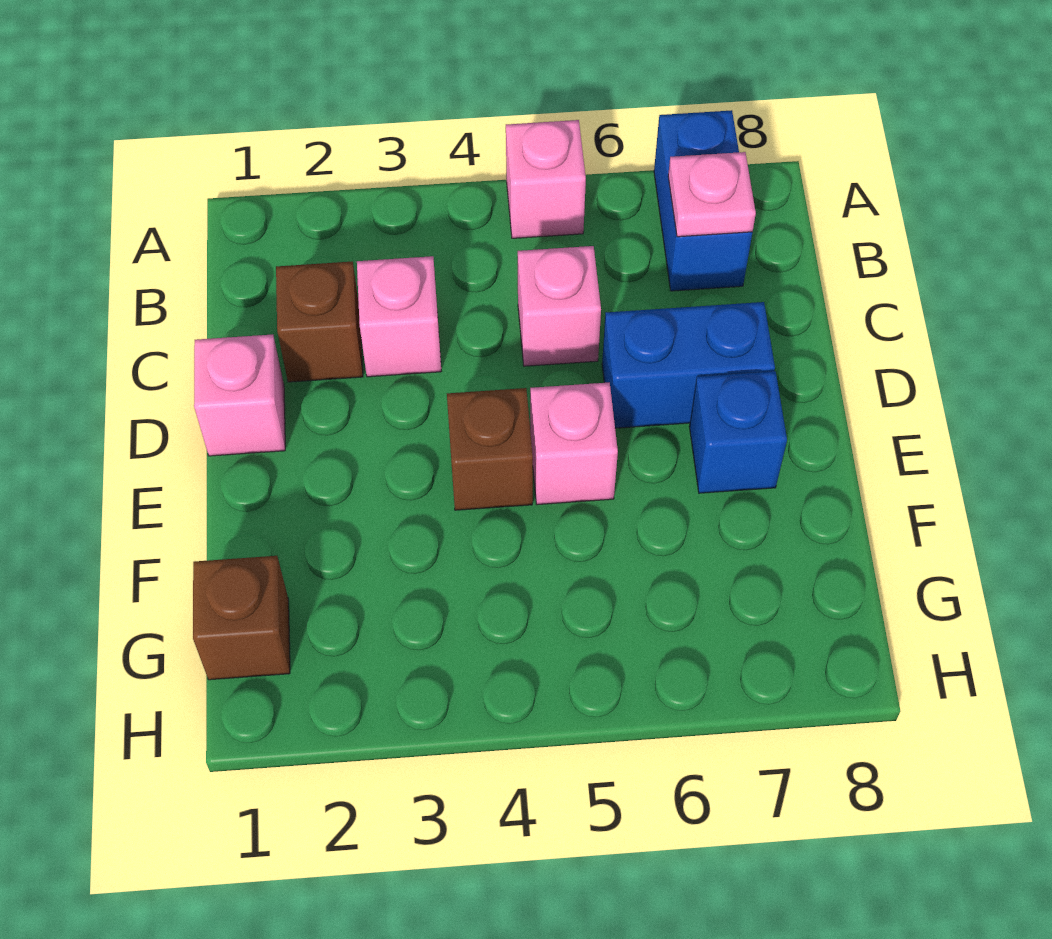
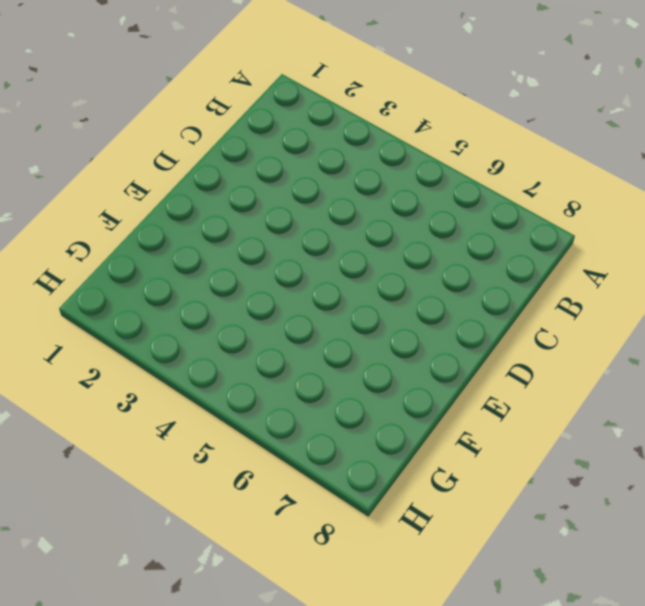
none -> pink brick A5 level 1
none -> blue brick A7:B7 level 1
none -> brown brick C2 level 1

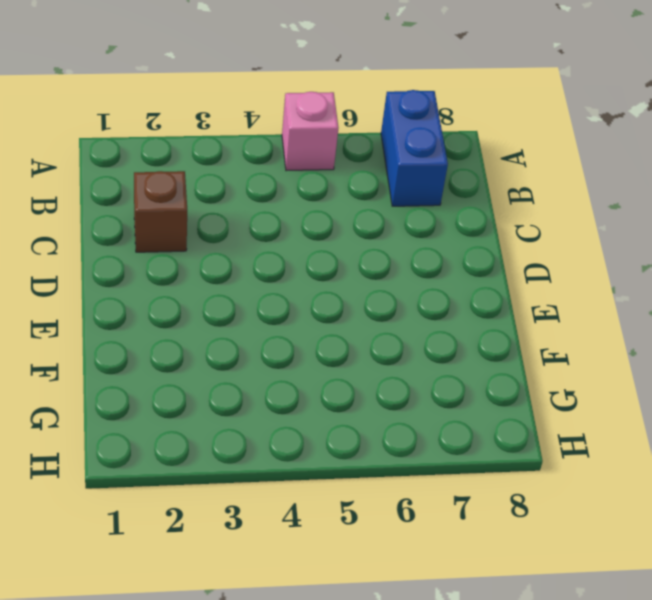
none -> pink brick C3 level 1
none -> pink brick C5 level 1
none -> pink brick D1 level 1

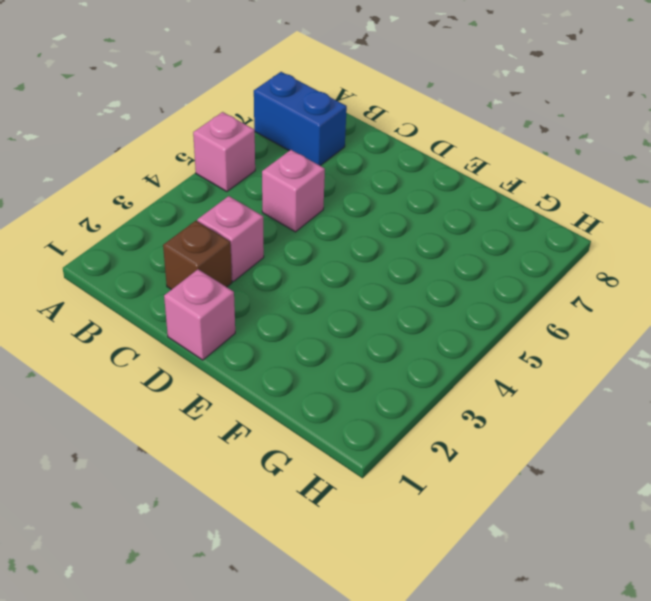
none -> blue brick D6:D7 level 1
none -> brown brick E4 level 1
none -> pink brick E5 level 1

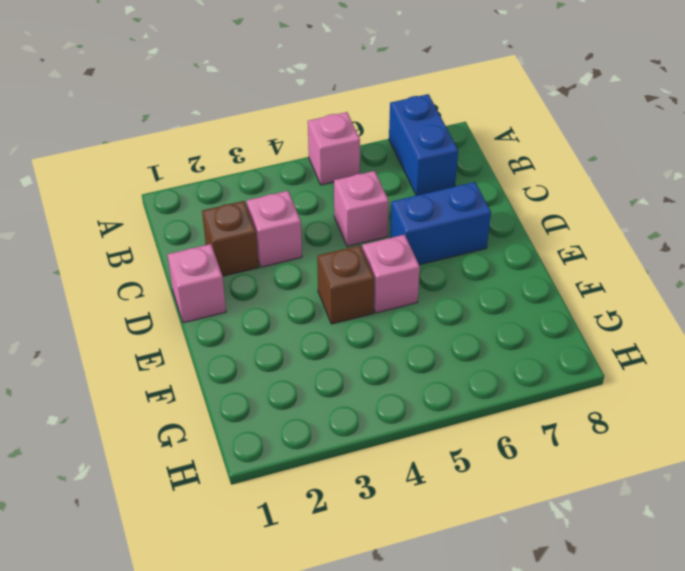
none -> blue brick E7 level 1
none -> brown brick G1 level 1
none -> pink plate B7 level 2

